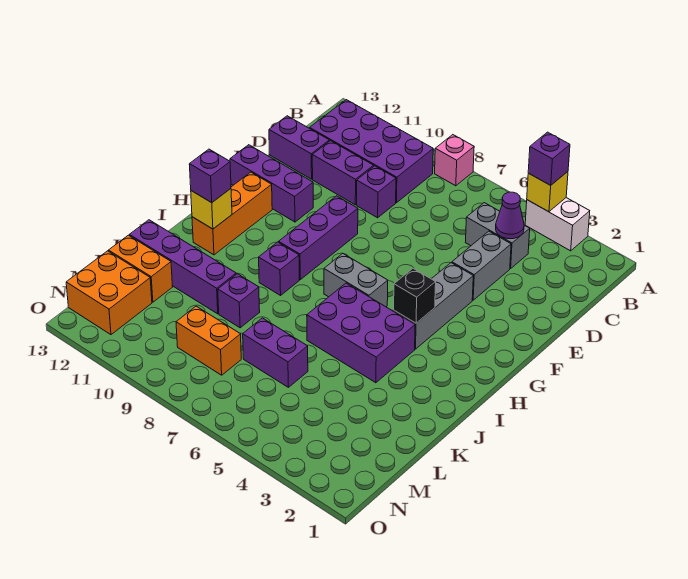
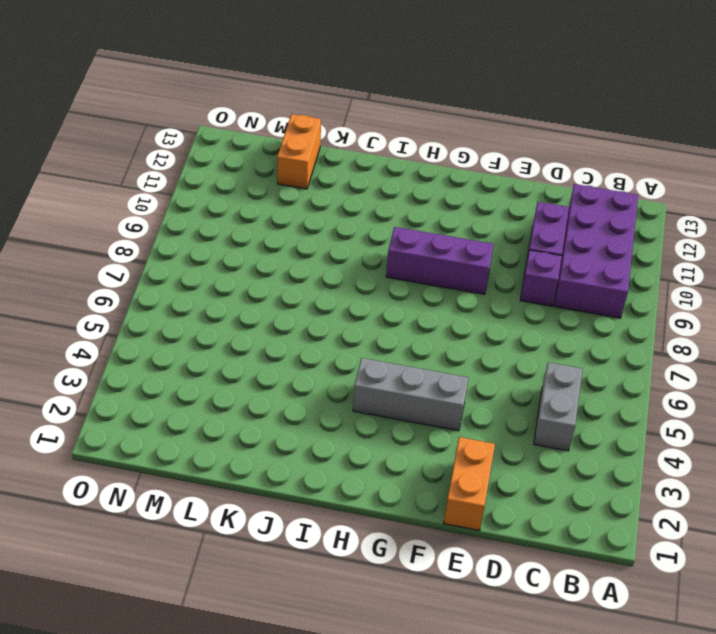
orange brick E1:E2 level 1 -> orange brick M8:M9 level 1
none -> white brick A3:A4 level 1
none -> pink brick A8 level 1
none -> grey brick D4:E4 level 1

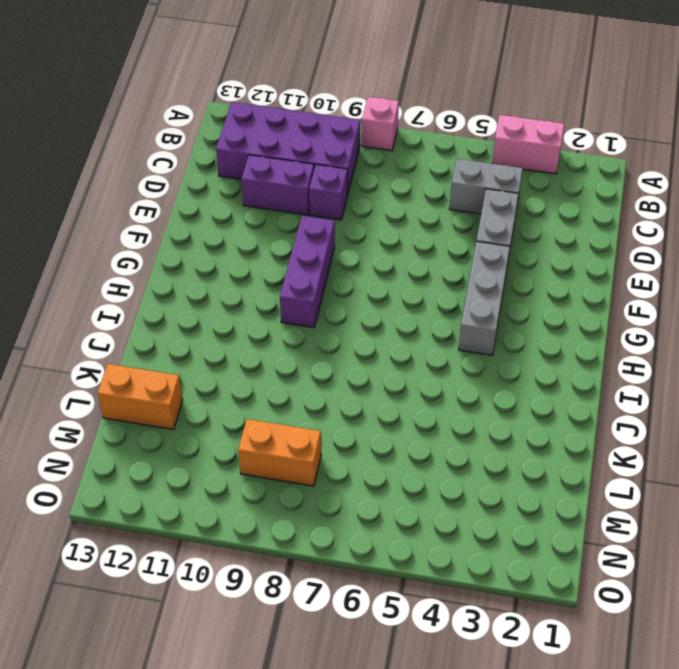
pink brick A3:A4 level 1 -> white brick A3:A4 level 1
none -> purple brick D12:D13 level 1
none -> purple brick F11:F13 level 1
none -> orange brick G12:I12 level 1

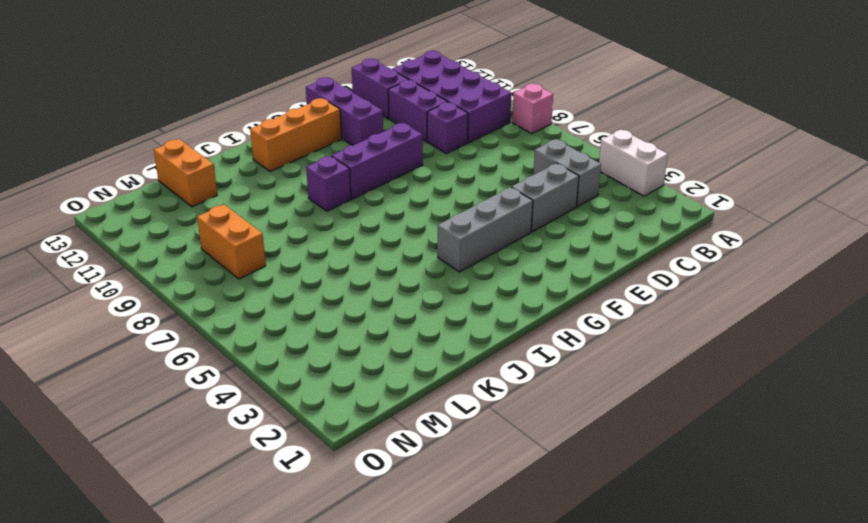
none -> grey brick H6:H7 level 1
none -> purple brick I4:J6 level 1
none -> purple brick K9 level 1

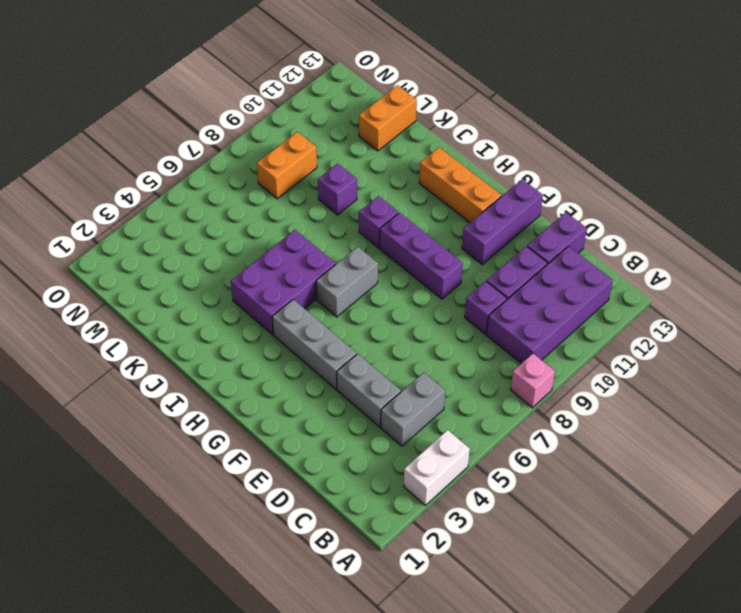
none -> purple brick K10:K13 level 1
none -> purple brick L6:L7 level 1
none -> orange brick M12:N13 level 1

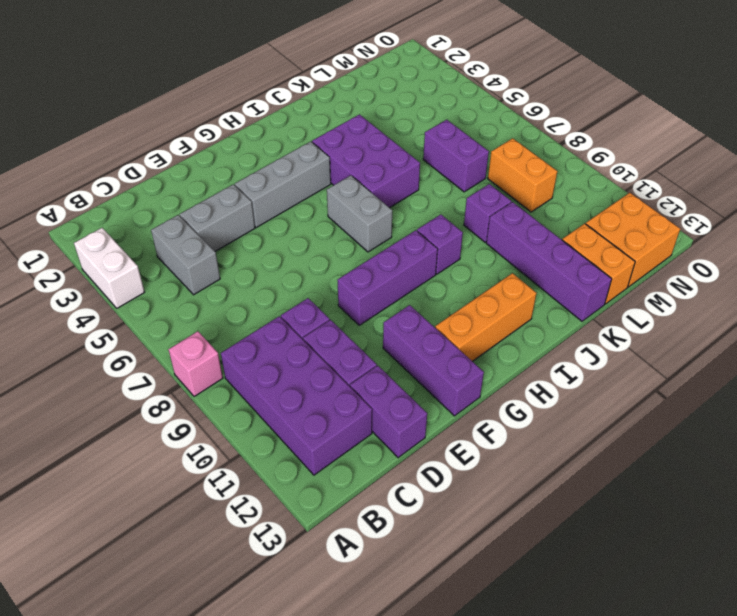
none -> yellow brick A4 level 2
none -> purple cone C4 level 2
none -> black brick H4 level 2

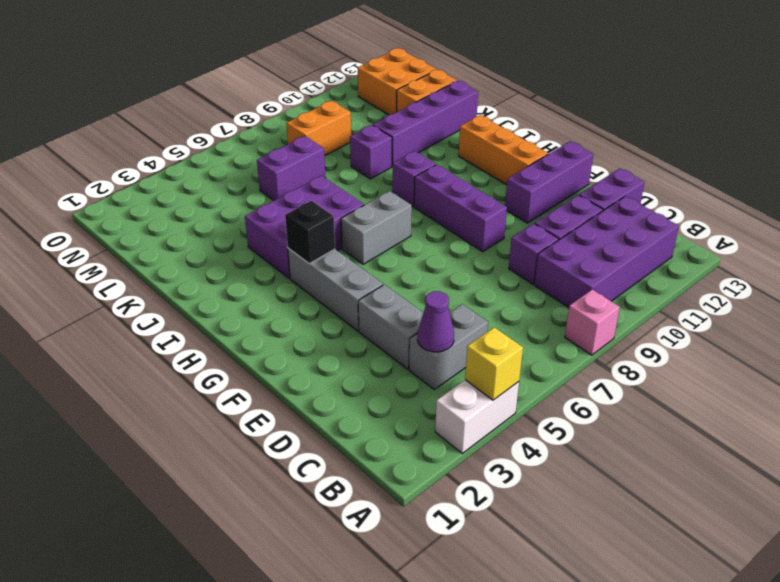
none -> yellow brick I12 level 2
none -> purple brick A4 level 3
none -> purple brick I12 level 3

